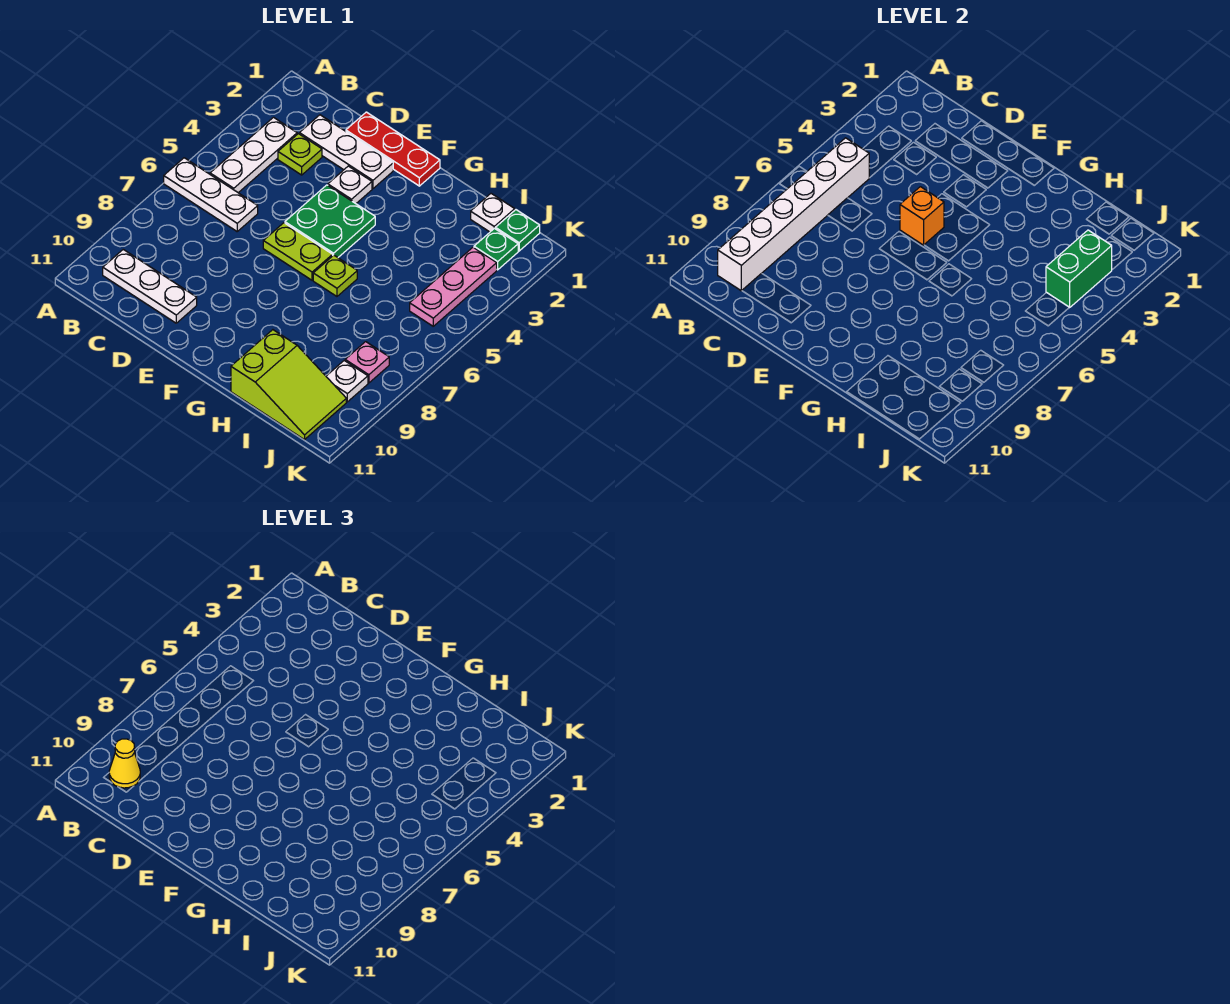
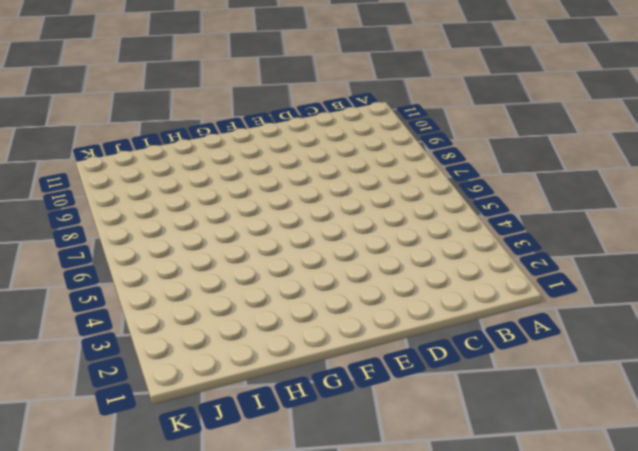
none -> white plate A6:C6 level 1
none -> white plate B3:B5 level 1
none -> white plate B10:D10 level 1

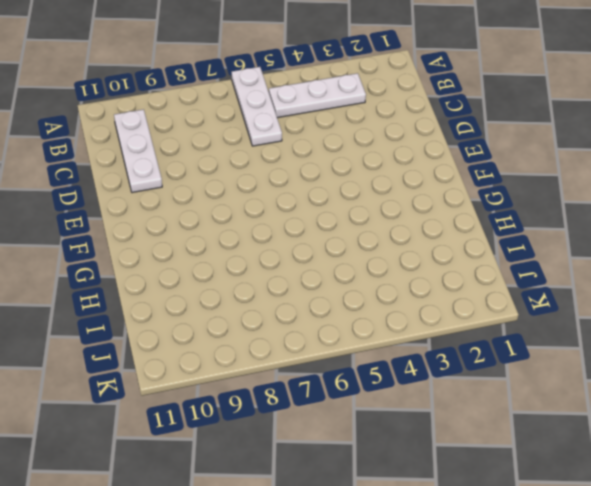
none -> white plate C2:E2 level 1
none -> lime plate C3 level 1
none -> red plate D1:F1 level 1

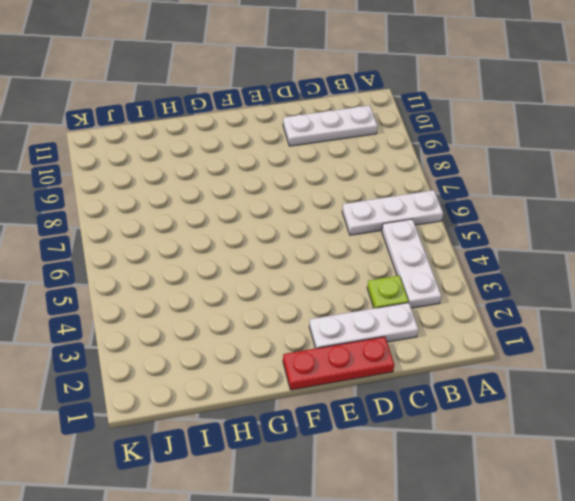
none -> white plate E3 level 1
none -> green plate E4:F5 level 1
none -> lime plate E6:F6 level 1

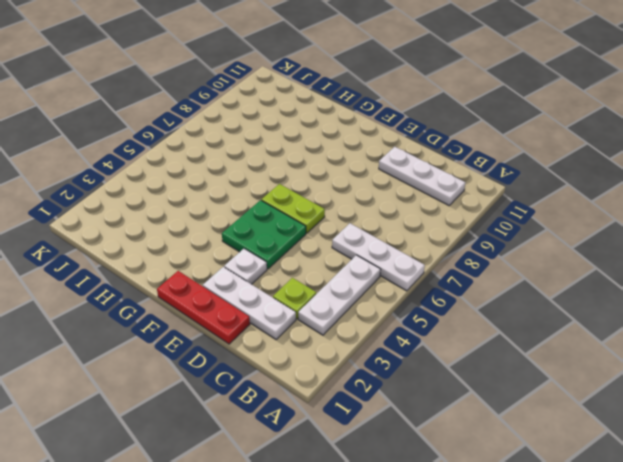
none -> lime plate G6 level 1
none -> lime slope H10:J11 level 1 top H
none -> white plate I1 level 1

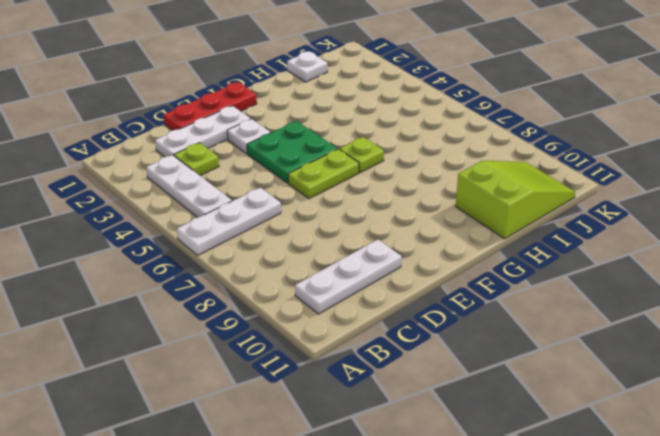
none -> green plate J1 level 1
none -> green plate J2 level 1
none -> pink plate J3:J5 level 1

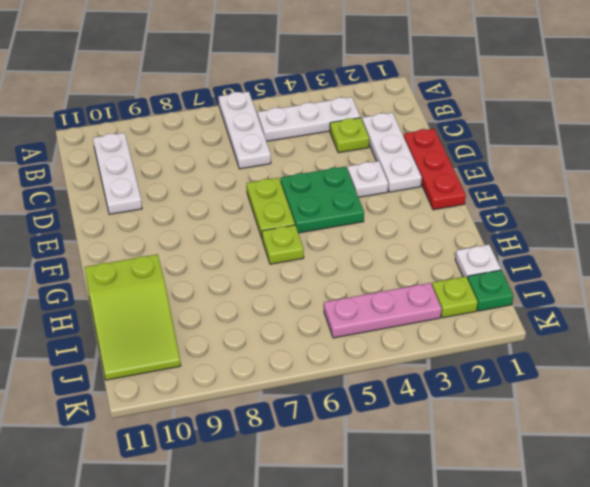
lime plate J2 level 1 -> green plate J2 level 1
none -> pink plate J8 level 1
none -> white plate J9 level 1
none -> white brick B5:B10 level 2

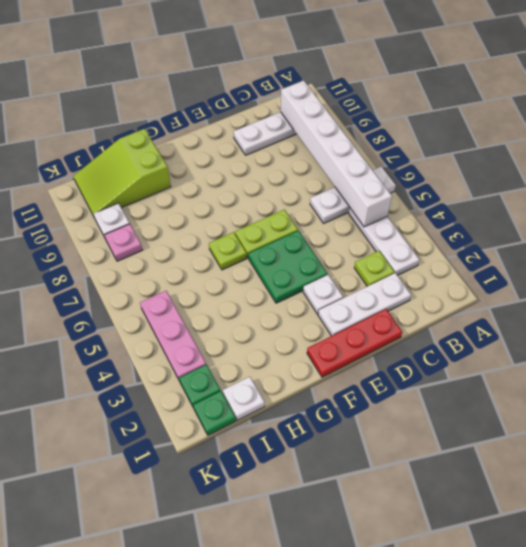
none -> orange brick E5 level 2
none -> green brick J3:J4 level 2
none -> yellow cone B10 level 3

